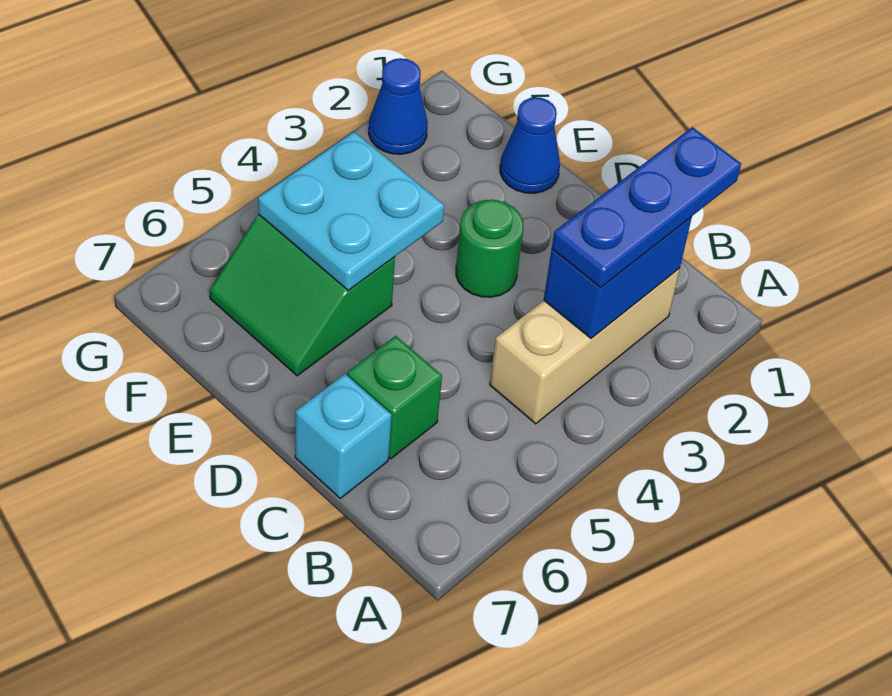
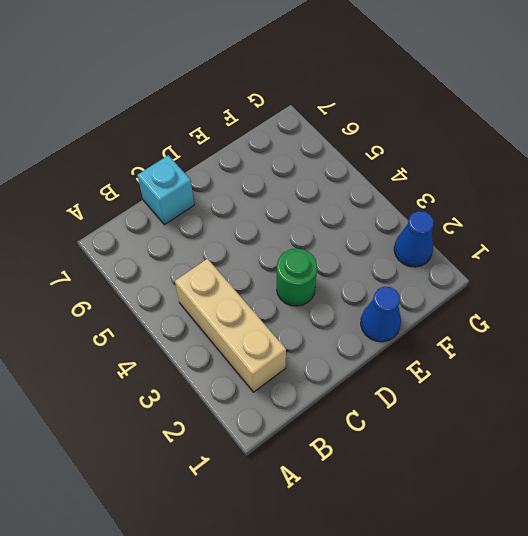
none -> green brick C6 level 1
none -> green slope E5:F6 level 1 top 5

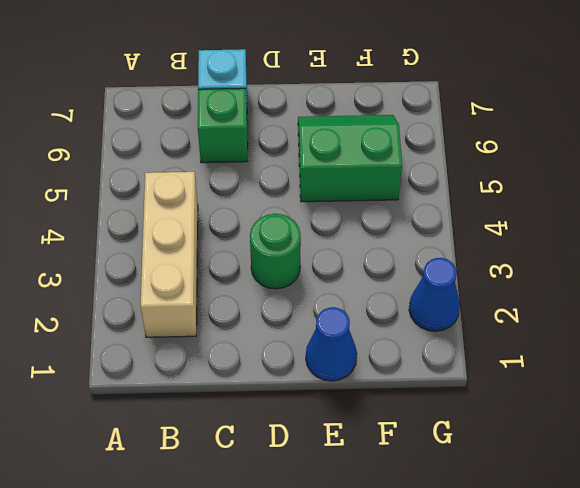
none -> blue brick B2:B3 level 2
none -> cyan plate E4:F5 level 2

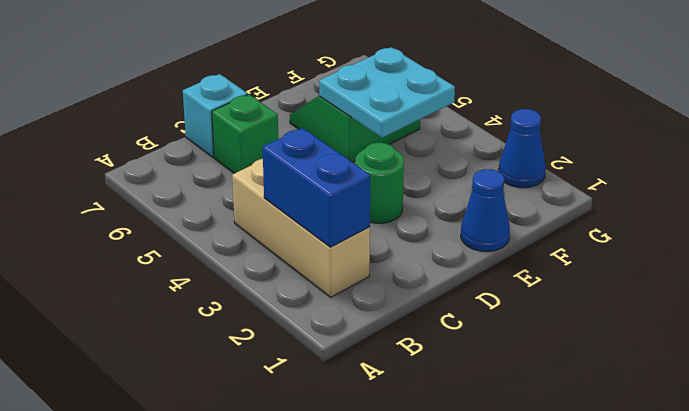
none -> blue plate B1:B3 level 3

